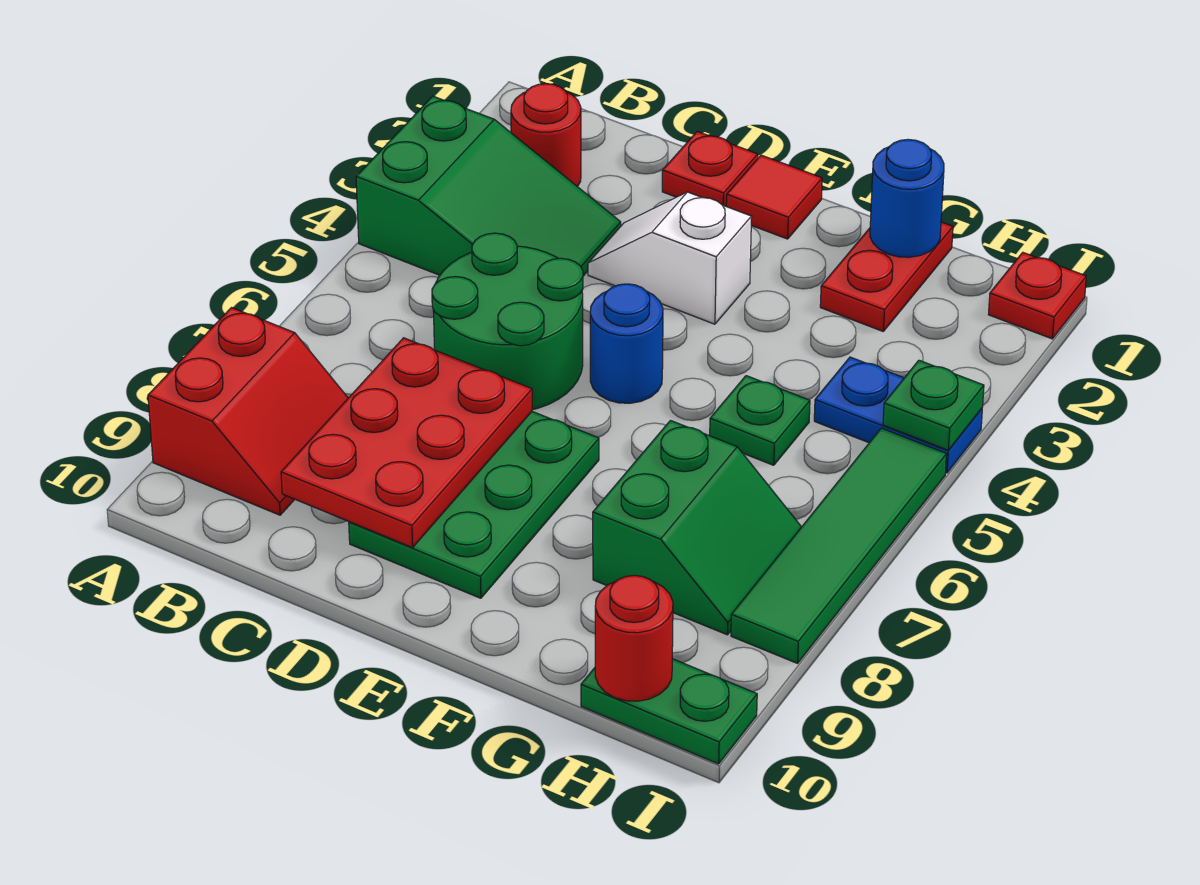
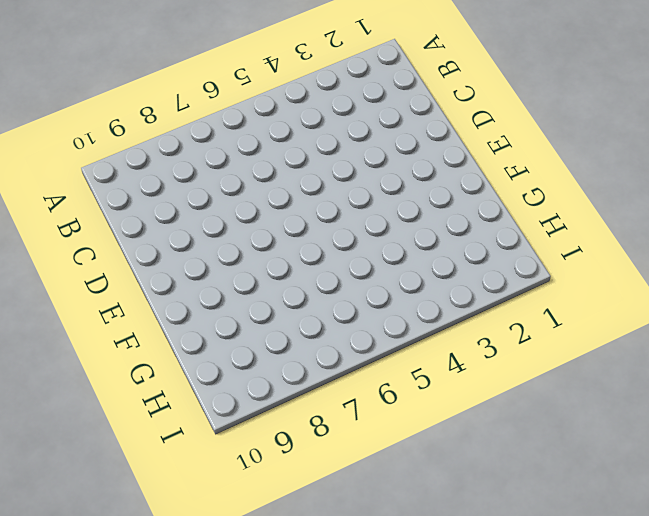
none -> green slope A3:C4 level 1 top A
none -> red slope A8:B9 level 1 top A
none -> red round brick B2 level 1

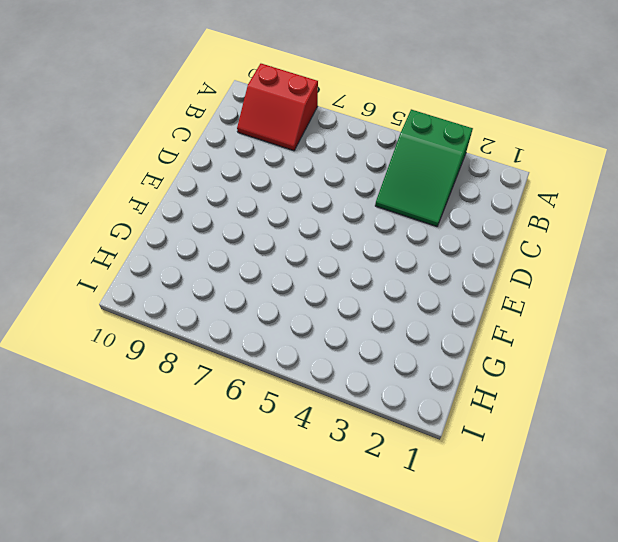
none -> red round brick B2 level 1
none -> green round brick C5:D6 level 1
none -> red plate D1 level 1

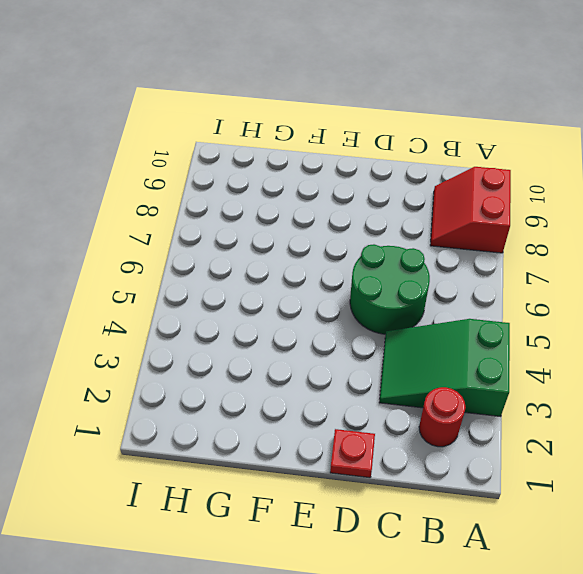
none -> white slope D3:E3 level 1 top E
none -> green plate D7:E9 level 1
none -> red tile E1 level 1

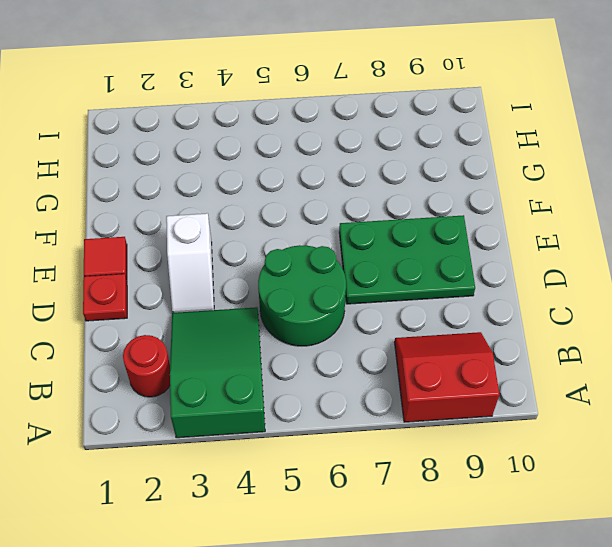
none -> blue round brick E5 level 1
none -> red plate G1:G2 level 1
none -> green plate G5 level 1

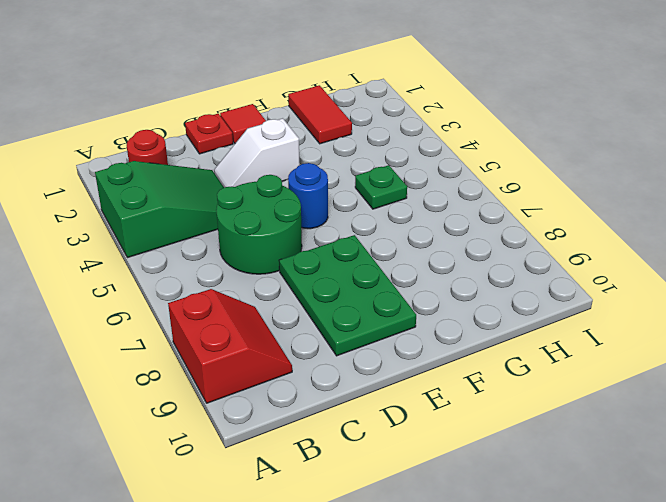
red tile G1:G2 level 1 -> red plate G1:G2 level 1
none -> green slope G7:H8 level 1 top G
none -> blue plate H4:I4 level 1
none -> green plate H10:I10 level 1

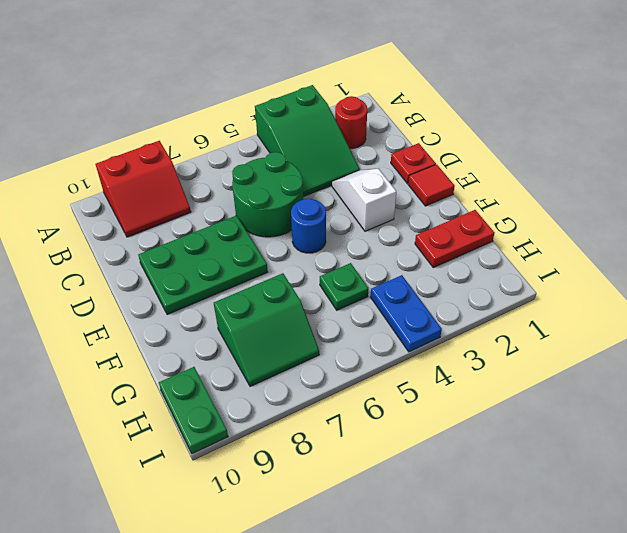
none -> red plate I1 level 1
none -> green tile I5:I8 level 1
none -> red plate C7:D9 level 2

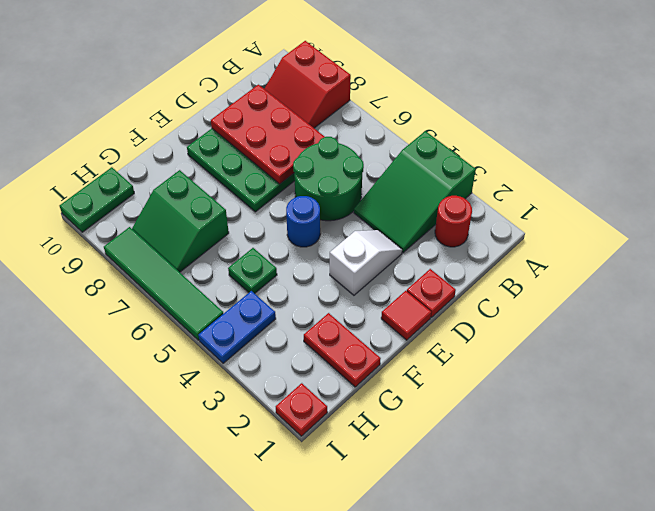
none -> blue round brick G1 level 2
none -> red round brick H10 level 2
none -> green plate I4 level 2

